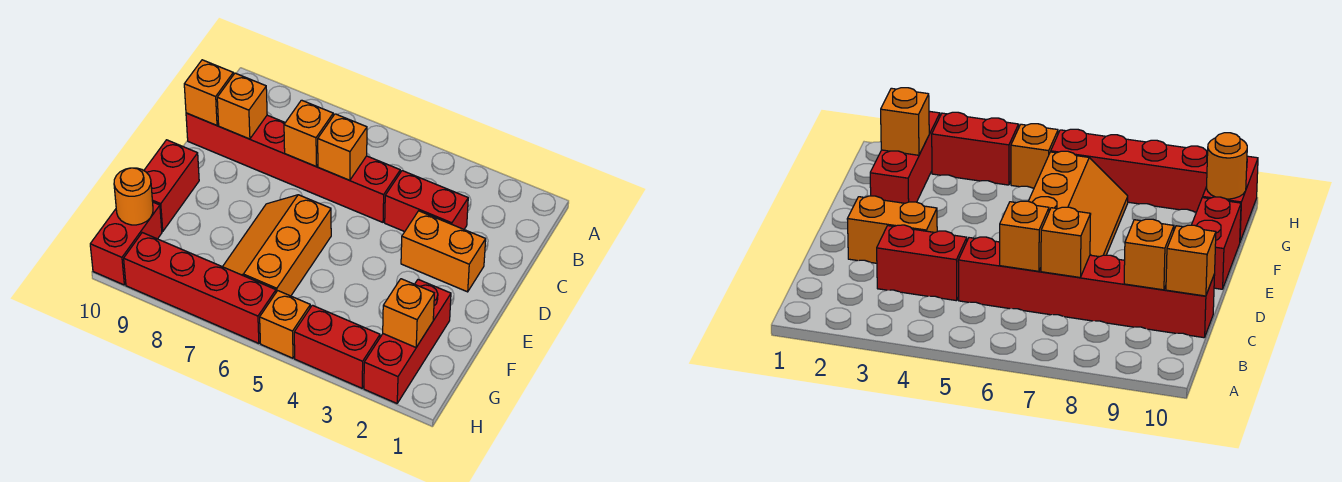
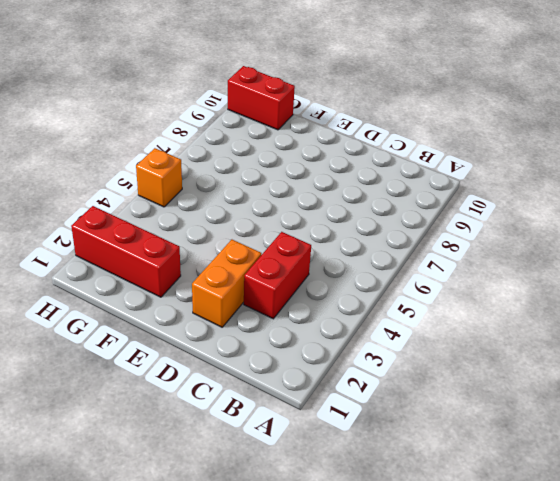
none -> red brick C5:C10 level 1
none -> orange slope E6:G7 level 1 top 6
none -> red brick E10:F10 level 1

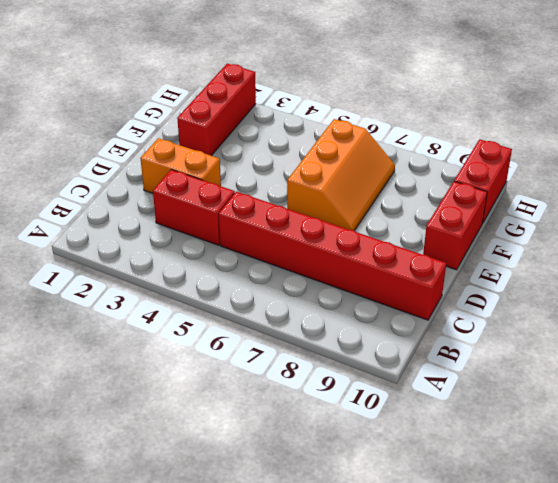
none -> red brick H3:H4 level 1
none -> orange brick H5 level 1
none -> red brick H6:H9 level 1

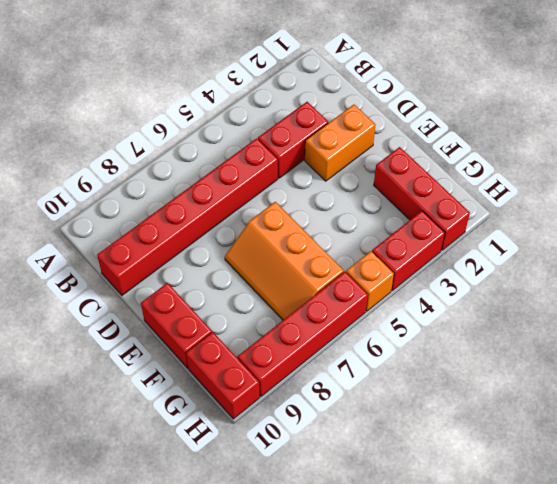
none -> orange brick C6 level 2
none -> orange brick C7 level 2
none -> orange brick C9 level 2

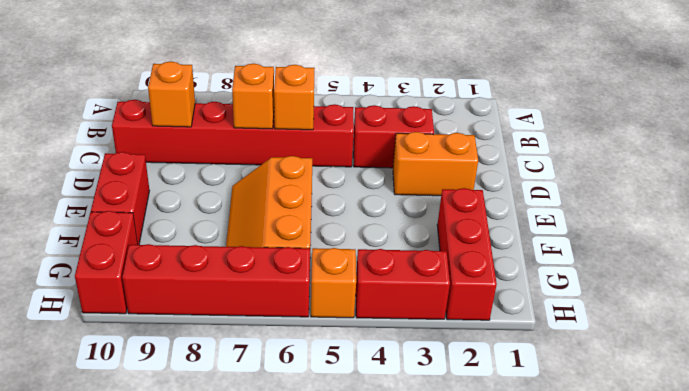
none -> orange brick C10 level 2
none -> orange brick G2 level 2
none -> orange round brick G10 level 2

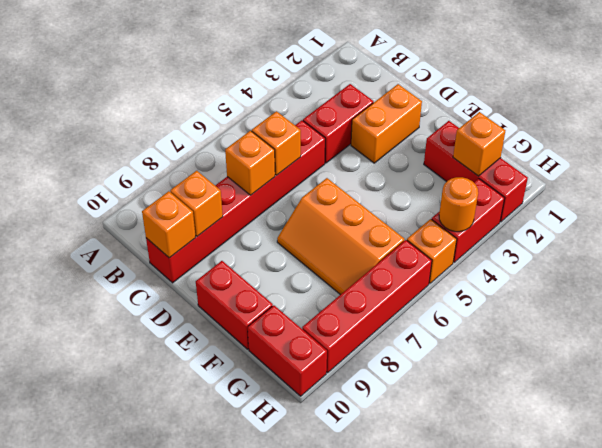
orange round brick H4 level 2 -> orange round brick G10 level 2

